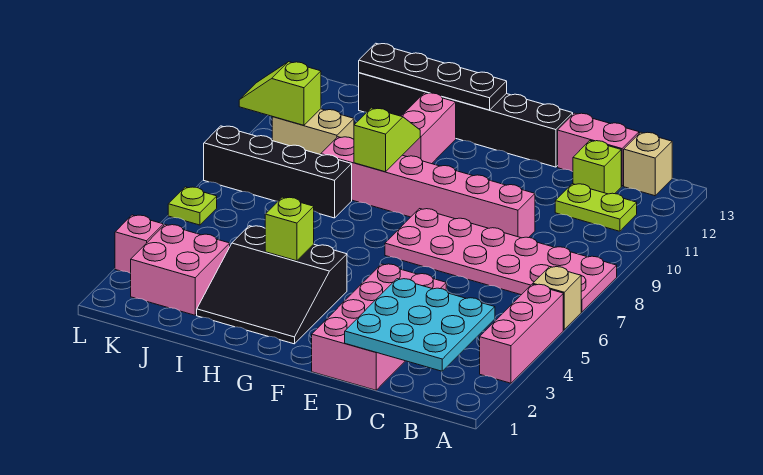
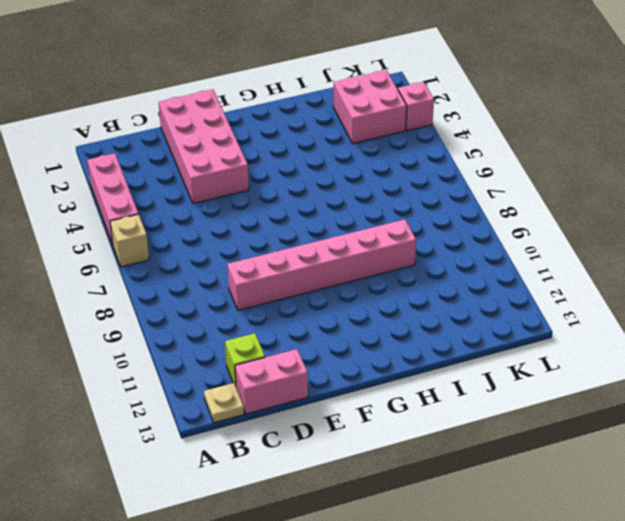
tan plate B13 level 1 -> tan brick B13 level 1
none -> pink plate A7:F8 level 1
none -> lime plate B11:C11 level 1
none -> black brick E13:J13 level 1

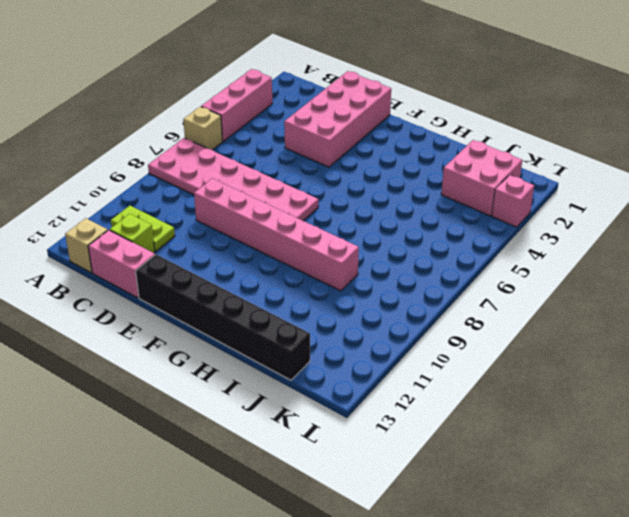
none -> black slope G2:I4 level 1 top 4
none -> pink brick H11:H12 level 1
none -> black brick I8:L8 level 1

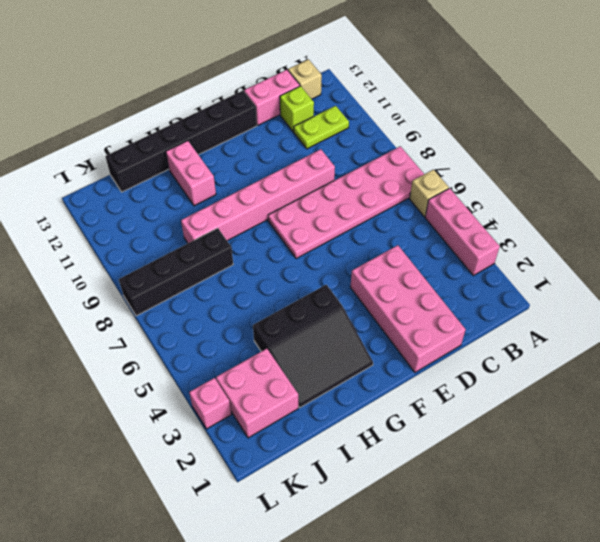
none -> tan brick J10:K10 level 1
none -> lime plate L6 level 1
none -> cyan plate B1:D3 level 2

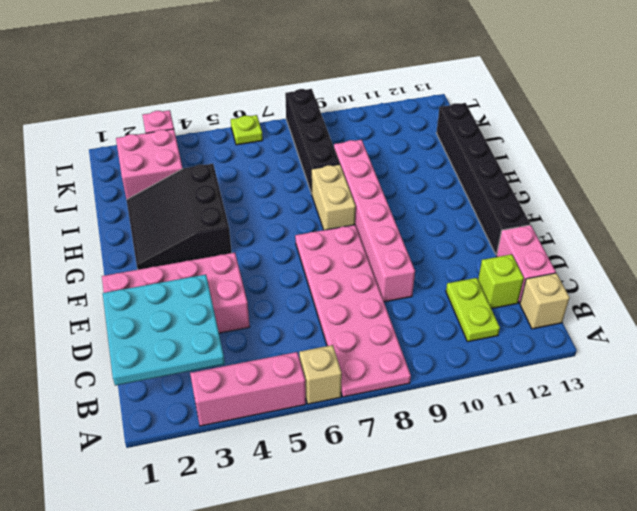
tan brick G8:H8 level 1 -> tan brick J10:K10 level 1
none -> pink brick H11:H12 level 1
none -> black plate G13:J13 level 2
none -> lime brick H4 level 2

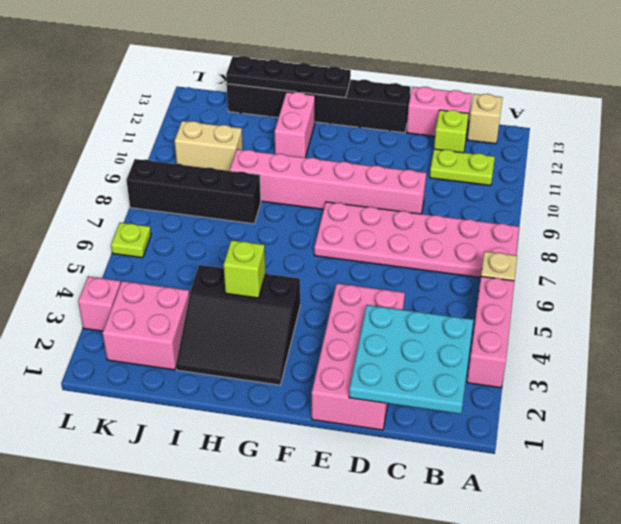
none -> lime slope H9:H10 level 2 top 9
none -> lime slope K10:L10 level 2 top K

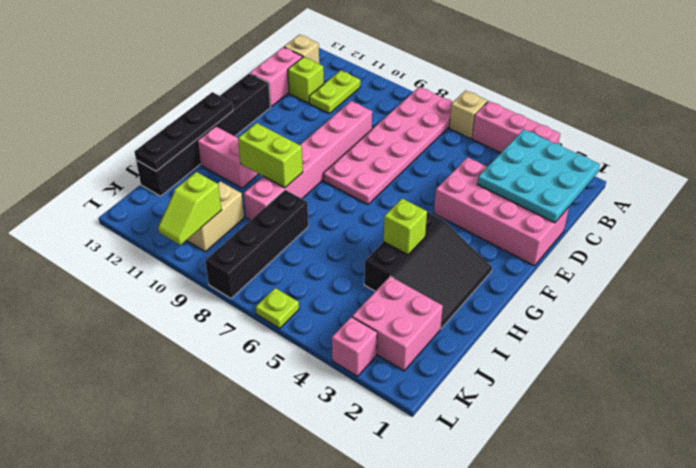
lime brick H9:H10 level 2 -> lime slope H9:H10 level 2 top 9

